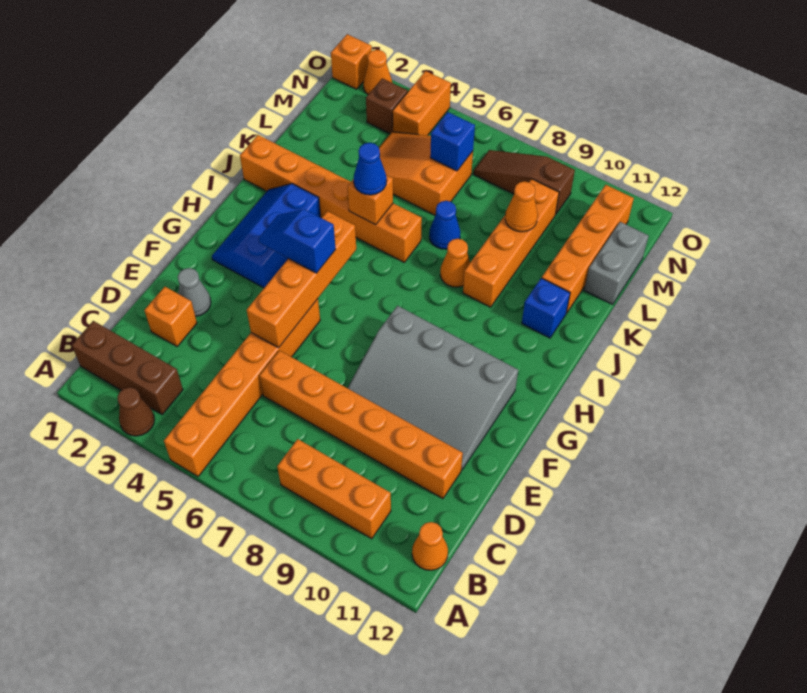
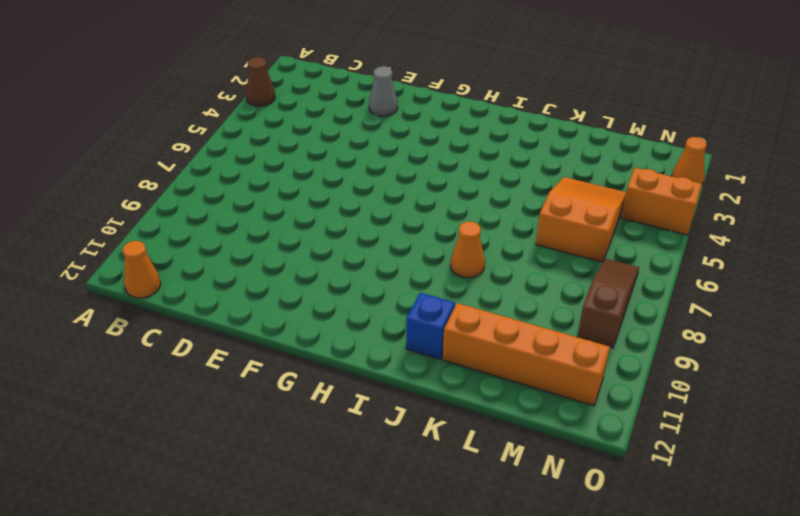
none -> orange brick A5:F5 level 1
none -> brown brick B1:B3 level 1
none -> orange brick B8:B10 level 1

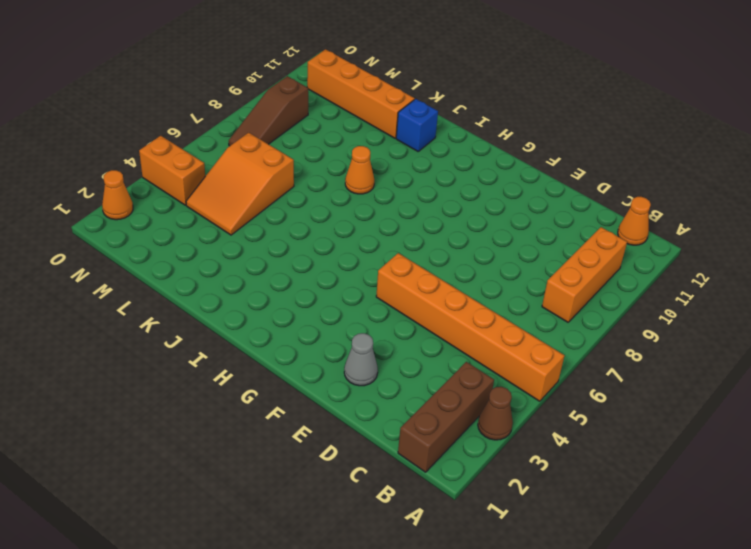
none -> orange brick D2 level 1
none -> orange brick D6:D11 level 1
none -> grey slope E8:G11 level 1 top G

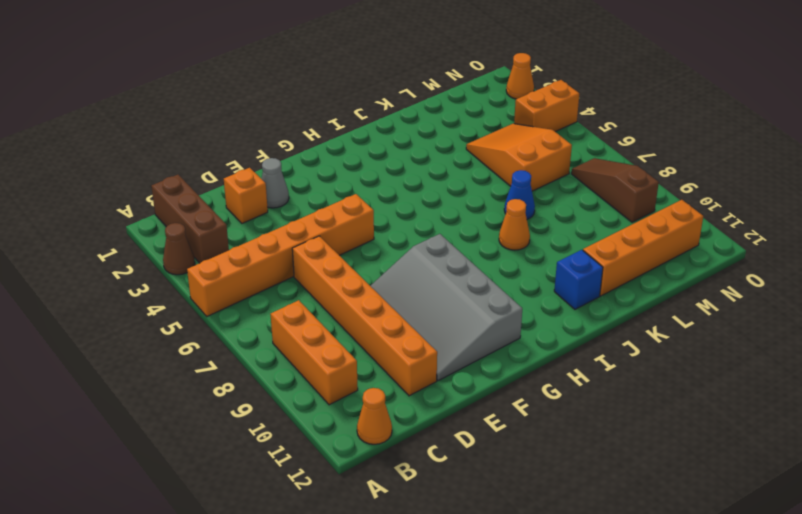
none -> blue slope G2:I3 level 1 top 3
none -> orange brick J1:J6 level 1
none -> orange brick J9:M9 level 1

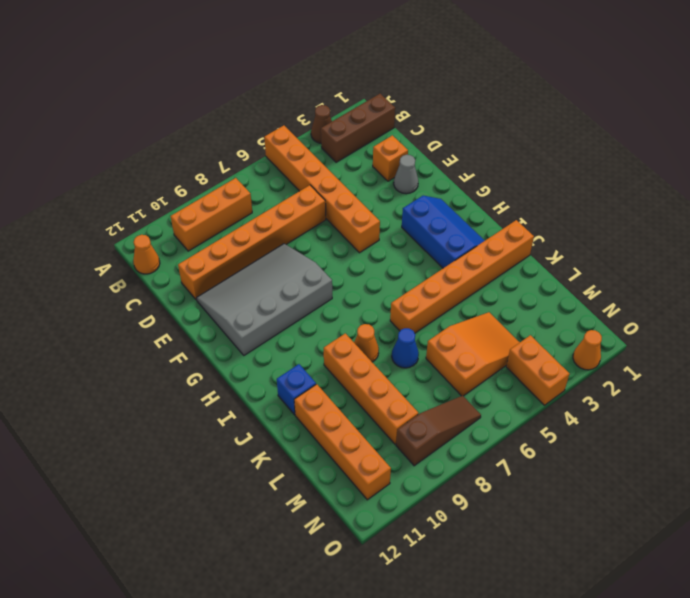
none -> grey brick L12:M12 level 1
none -> brown brick N3 level 1
none -> orange brick O1 level 1

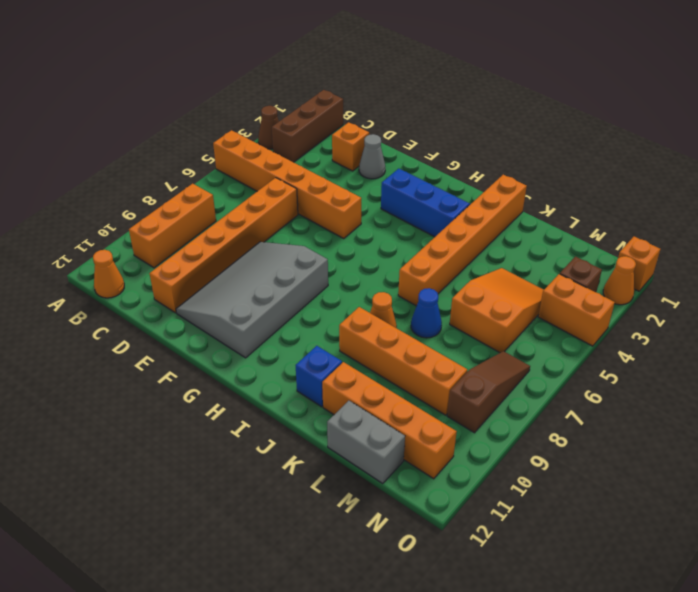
none -> orange brick E5:H5 level 2
none -> orange brick J5 level 2
none -> orange cone L9 level 2

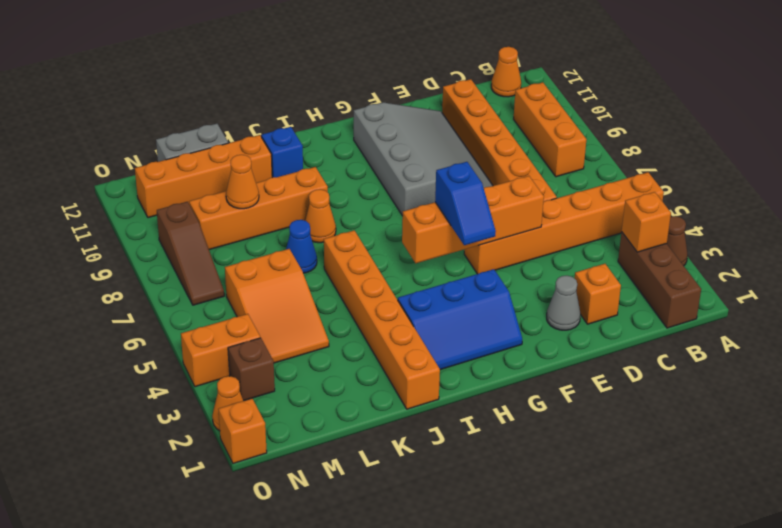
orange brick B3 level 2 -> orange brick J5 level 2
none -> blue brick M6 level 2
none -> blue cone J5 level 3

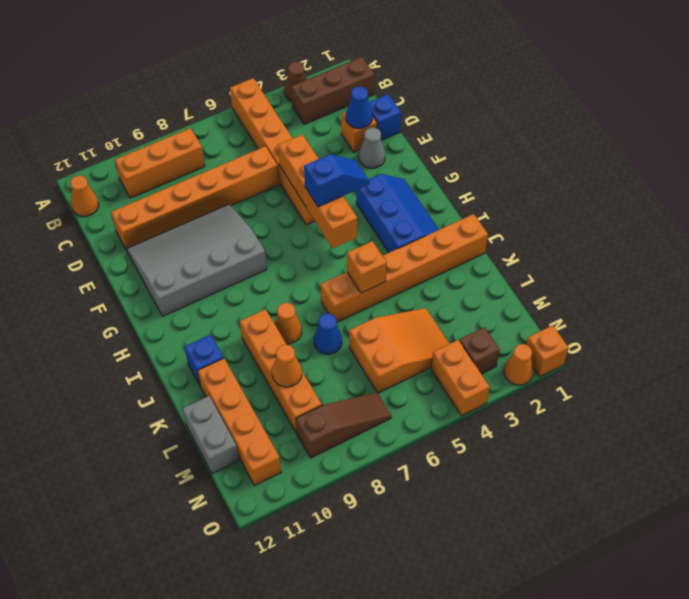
blue brick D1 level 1 -> blue brick M6 level 2
blue cone D2 level 2 -> blue cone J5 level 3

